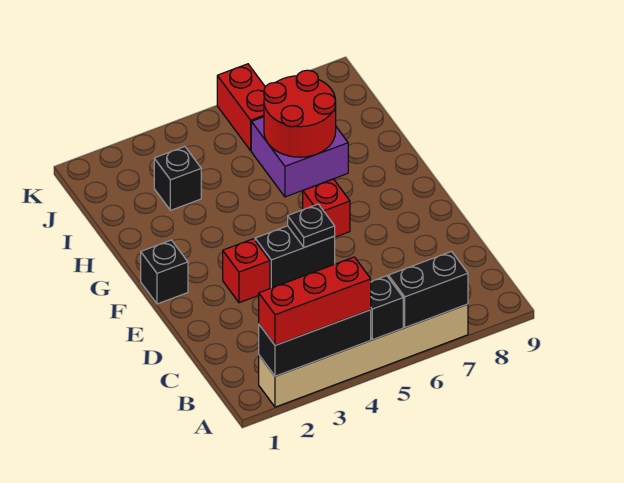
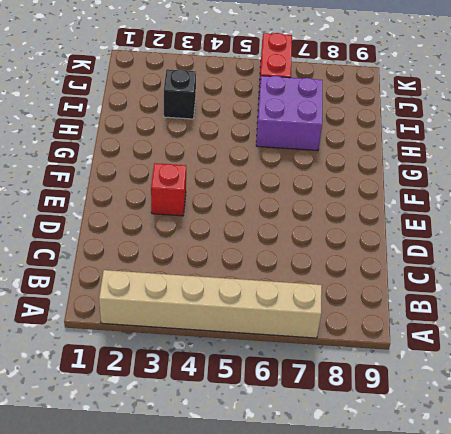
none -> black brick E4:E5 level 1
none -> black brick F1 level 1
none -> red brick F6 level 1

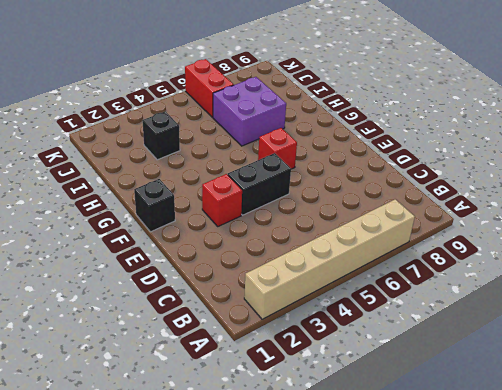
none -> black brick A2:A4 level 2
none -> black brick A5 level 2
none -> black brick A6:A7 level 2

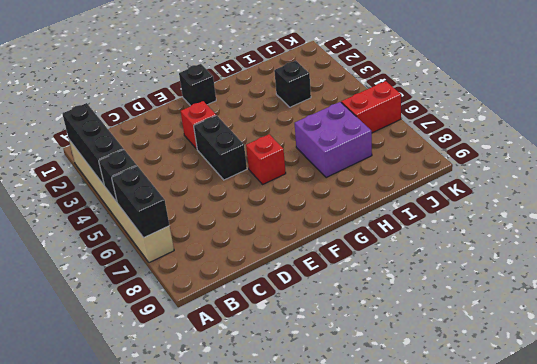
none -> black plate E5 level 2
none -> red round brick H6:I7 level 2
none -> red brick A2:A4 level 3

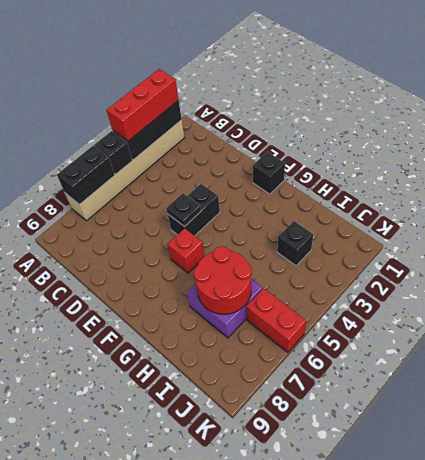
none -> red brick E3 level 1

